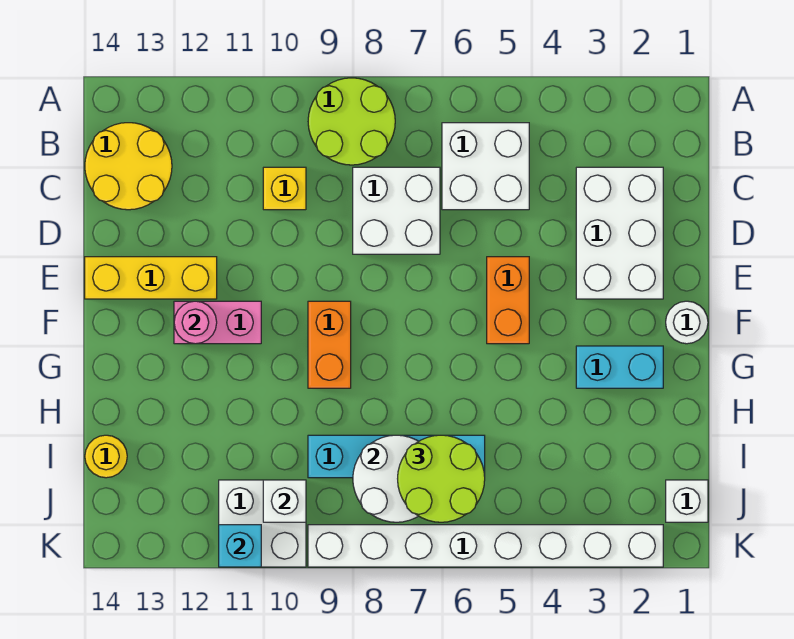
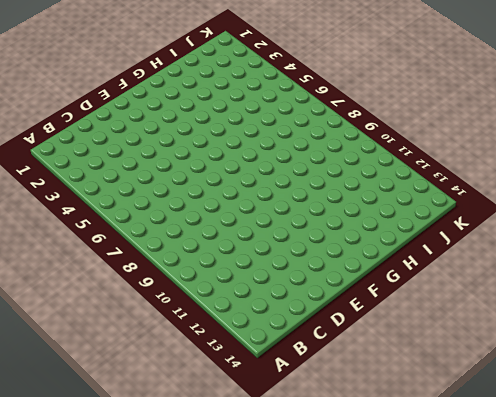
none -> lime round brick A8:B9 level 1
none -> white brick B5:C6 level 1
none -> yellow round brick B13:C14 level 1

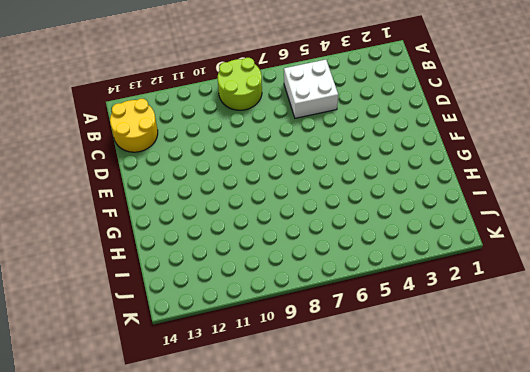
none -> white brick C2:E3 level 1
none -> white brick C7:D8 level 1
none -> yellow brick C10 level 1

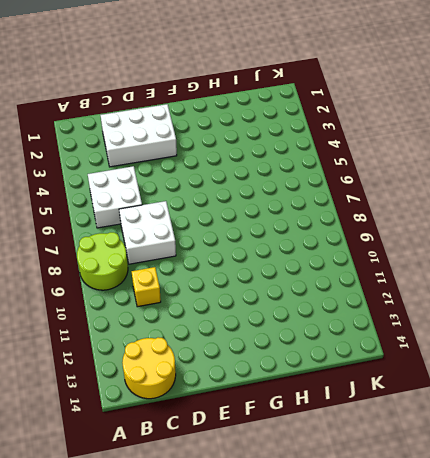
none -> orange brick E5:F5 level 1
none -> yellow brick E12:E14 level 1
none -> white round brick F1 level 1

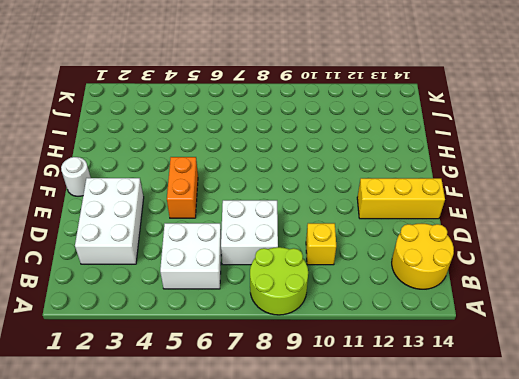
none -> orange brick F9:G9 level 1
none -> pink brick F11:F12 level 1
none -> cyan brick G2:G3 level 1

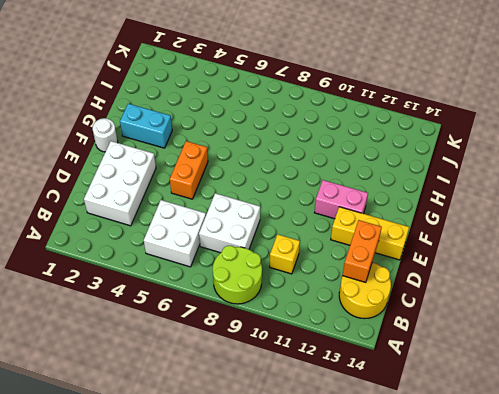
orange brick C13:D13 level 2 -> orange brick F9:G9 level 1
none -> cyan brick I6:I9 level 1
none -> yellow round brick I14 level 1
none -> white brick J1 level 1

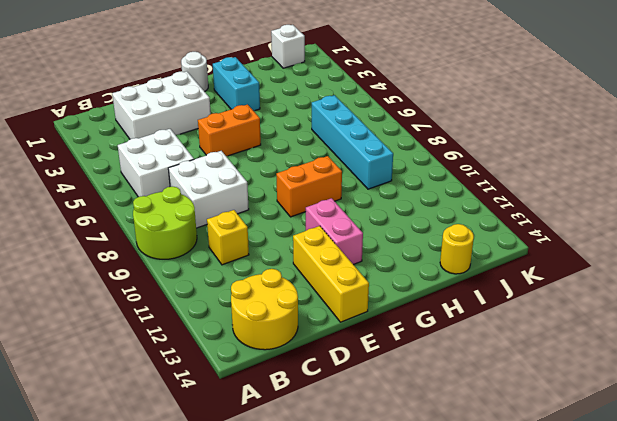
none -> white brick J10:K11 level 1
none -> white brick K2:K9 level 1
none -> pink round brick F12 level 2

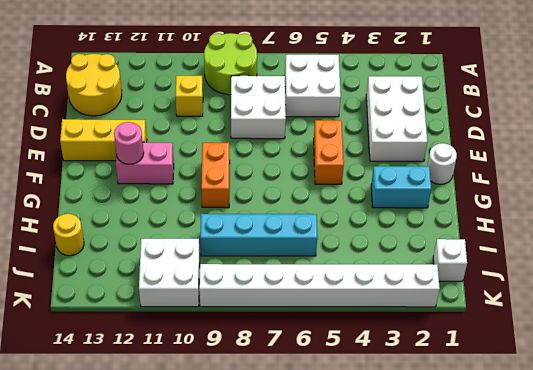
none -> white round brick I7:J8 level 2
none -> white brick J10 level 2
none -> cyan brick K11 level 2

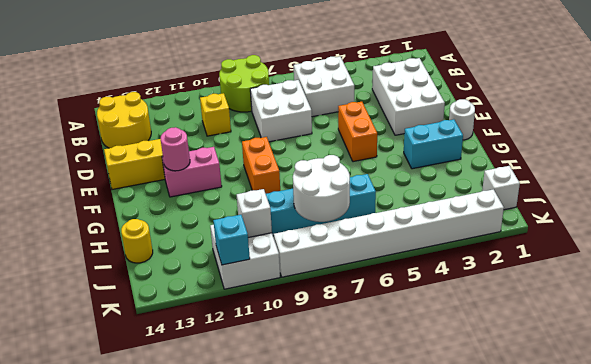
none -> lime round brick I6:J7 level 3

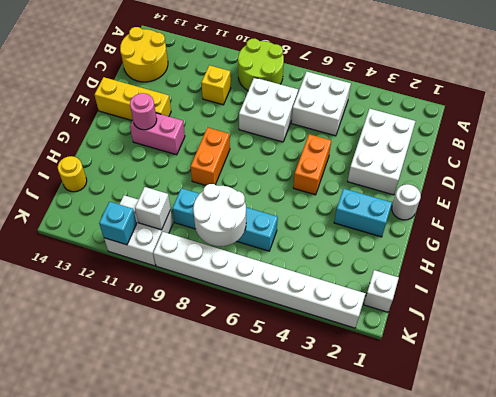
none -> lime round brick I6:J7 level 3

